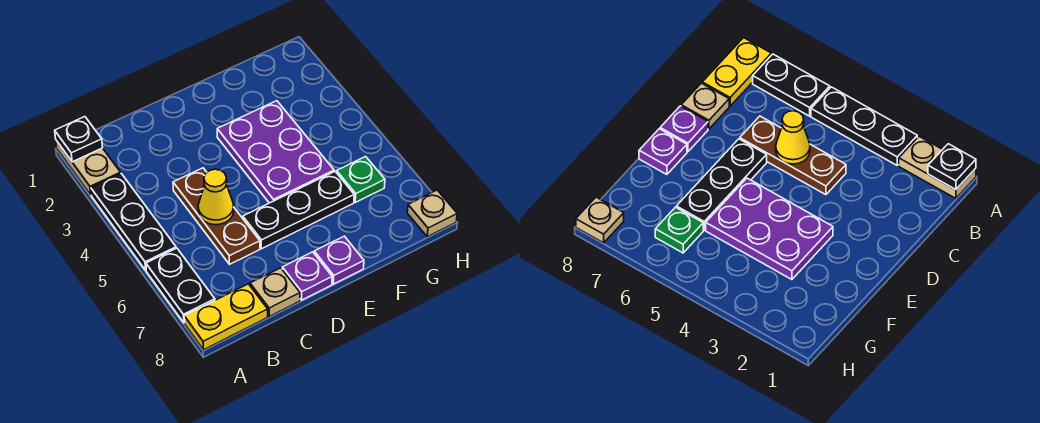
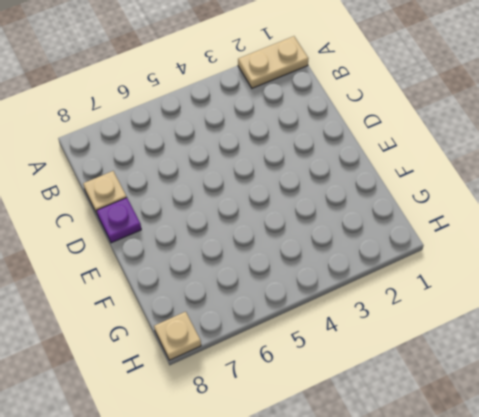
none -> black plate A3:A5 level 1
none -> black plate A6:A7 level 1
none -> yellow plate A8:B8 level 1

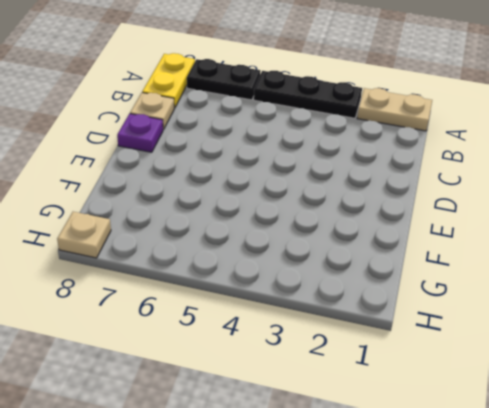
none -> brown plate C4:C6 level 1
none -> black plate D6:F6 level 1
none -> purple plate E3:F5 level 1

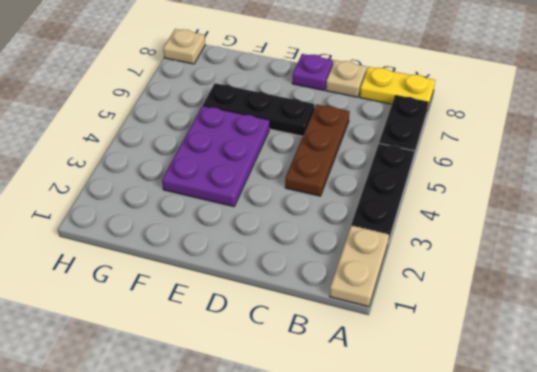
none -> purple plate E8 level 1
none -> green plate G6 level 1
none -> black plate A1 level 2

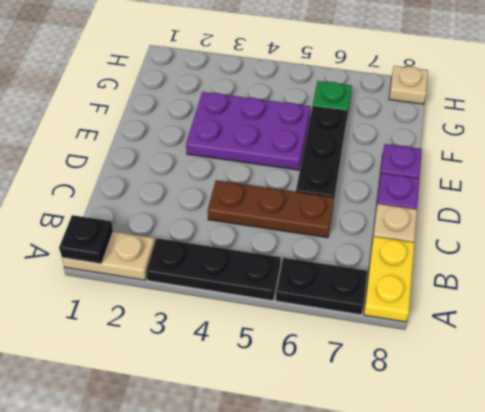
none -> yellow cone C5 level 2

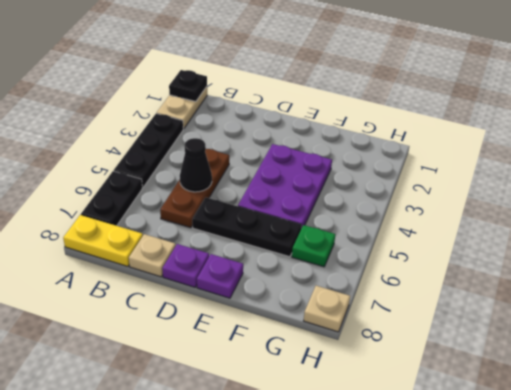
black cone C5 level 2 -> yellow cone C5 level 2

